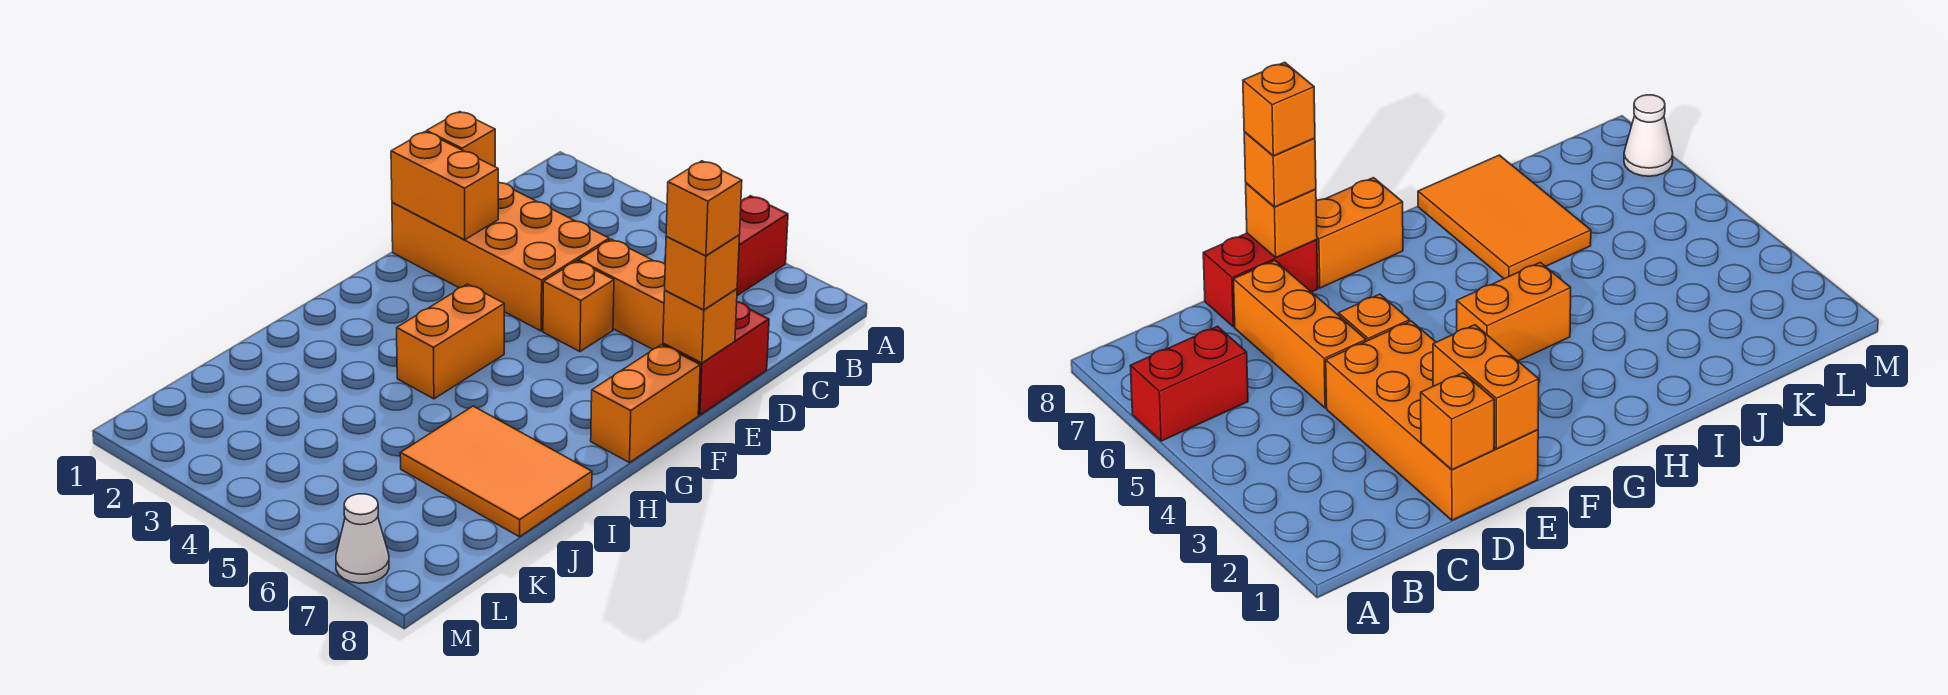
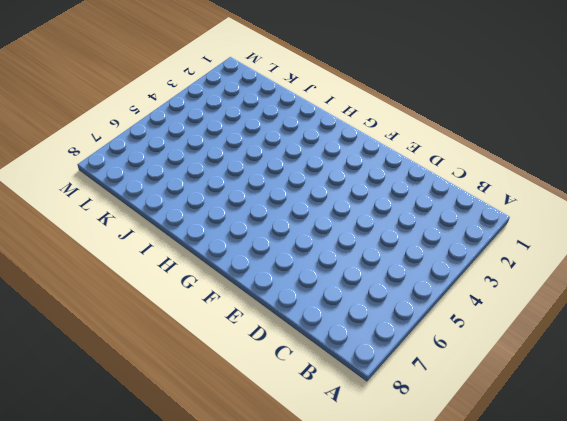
none -> red brick A6:B6 level 1
none -> orange brick D1:E4 level 1
none -> orange brick D5:D7 level 1

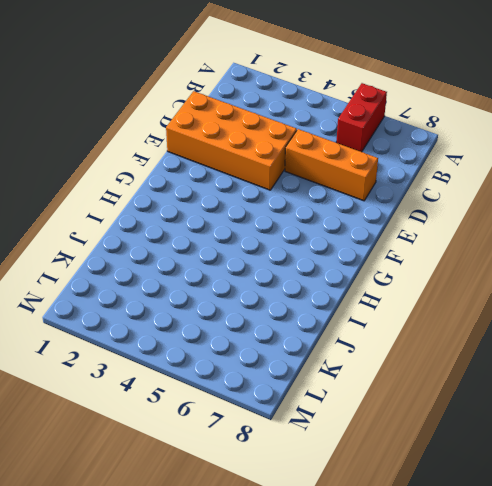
none -> red brick D8:E8 level 1
none -> orange brick E5 level 1
none -> orange brick F8:G8 level 1

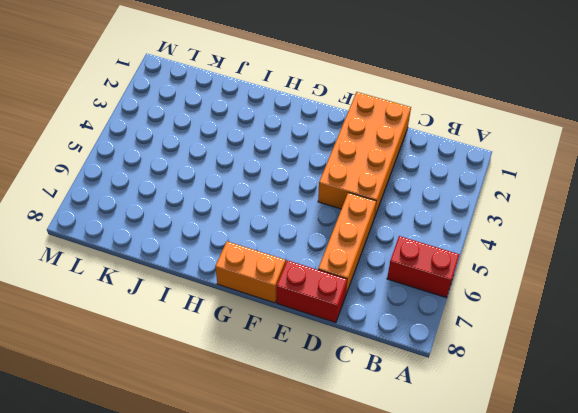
none -> orange brick E5 level 1
none -> orange brick G4:H4 level 1
none -> orange tile I6:J8 level 1

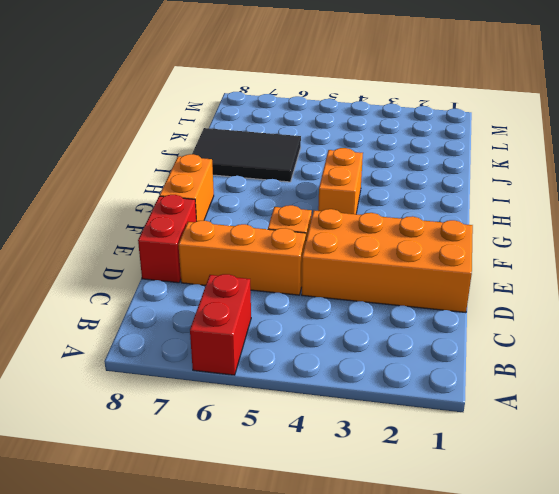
black tile I6:J8 level 1 -> orange tile I6:J8 level 1
none -> white cone M7 level 1
none -> orange brick D1 level 2
none -> orange brick E1:E2 level 2

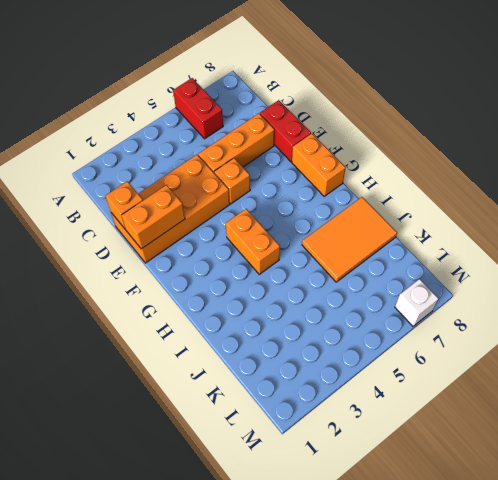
white brick M7 level 1 -> white cone M7 level 1
none -> orange brick E8 level 2
none -> orange brick E8 level 3
none -> orange brick E8 level 4

